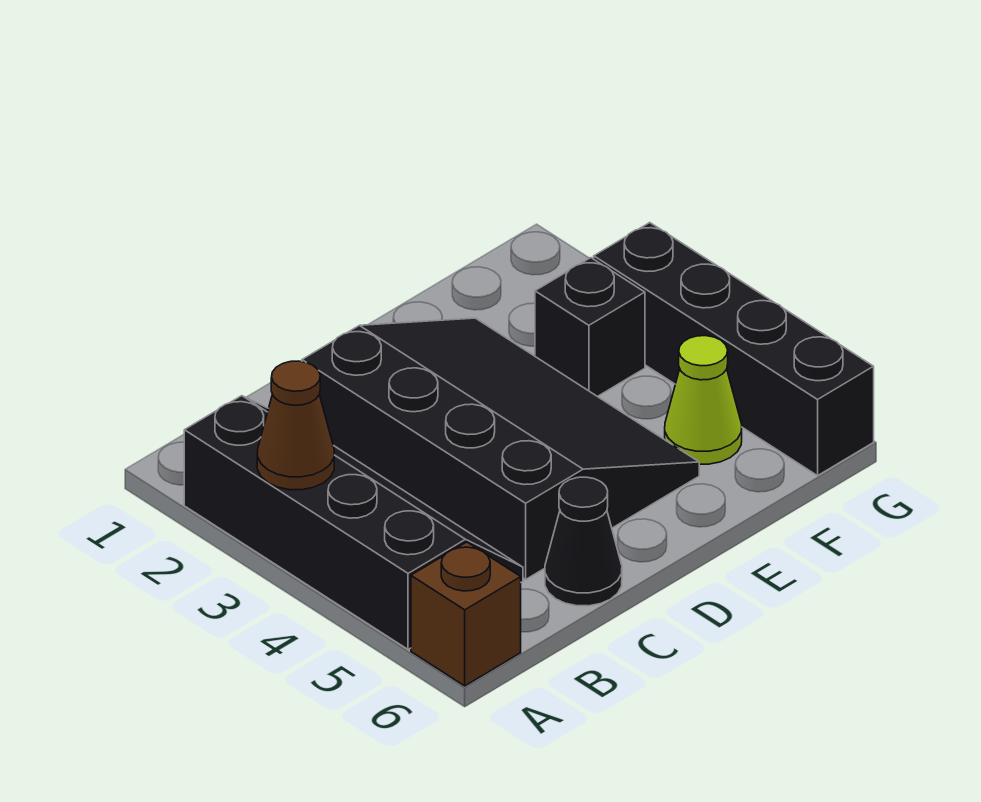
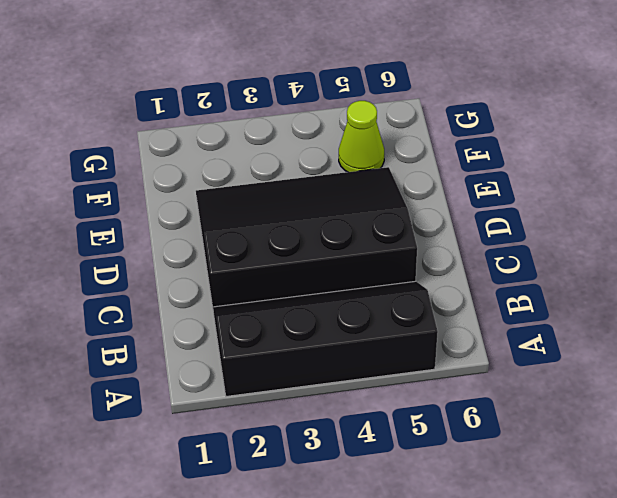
none -> brown brick A6 level 1
none -> black cone C6 level 1

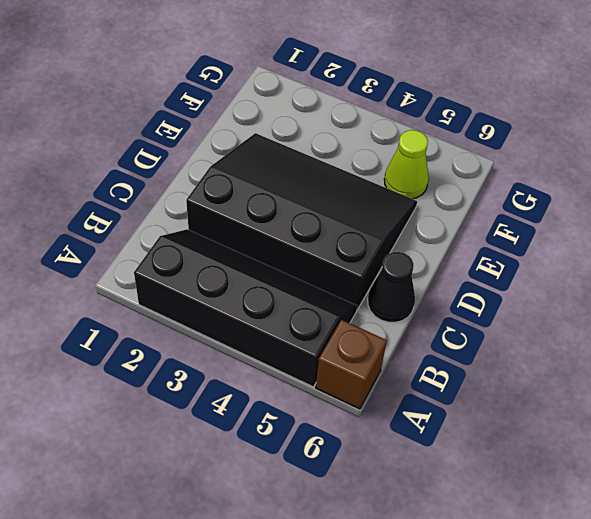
none -> black brick F3 level 1
none -> black brick G3:G6 level 1

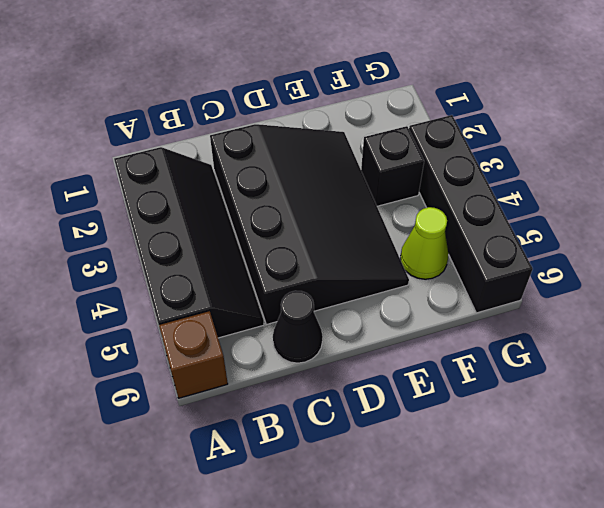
none -> brown cone A3 level 2

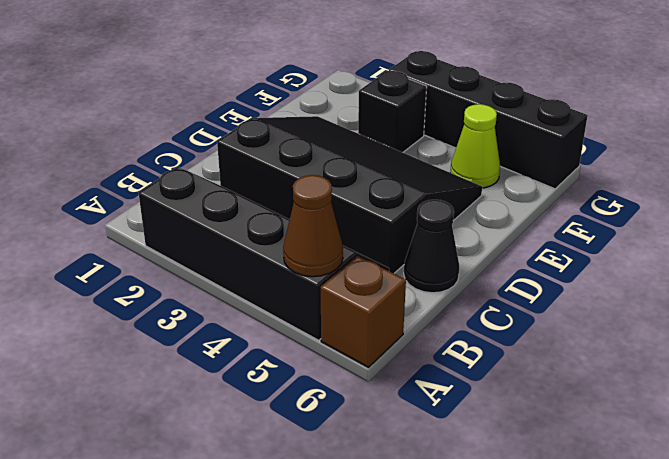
brown cone A5 level 2 -> brown cone A3 level 2

